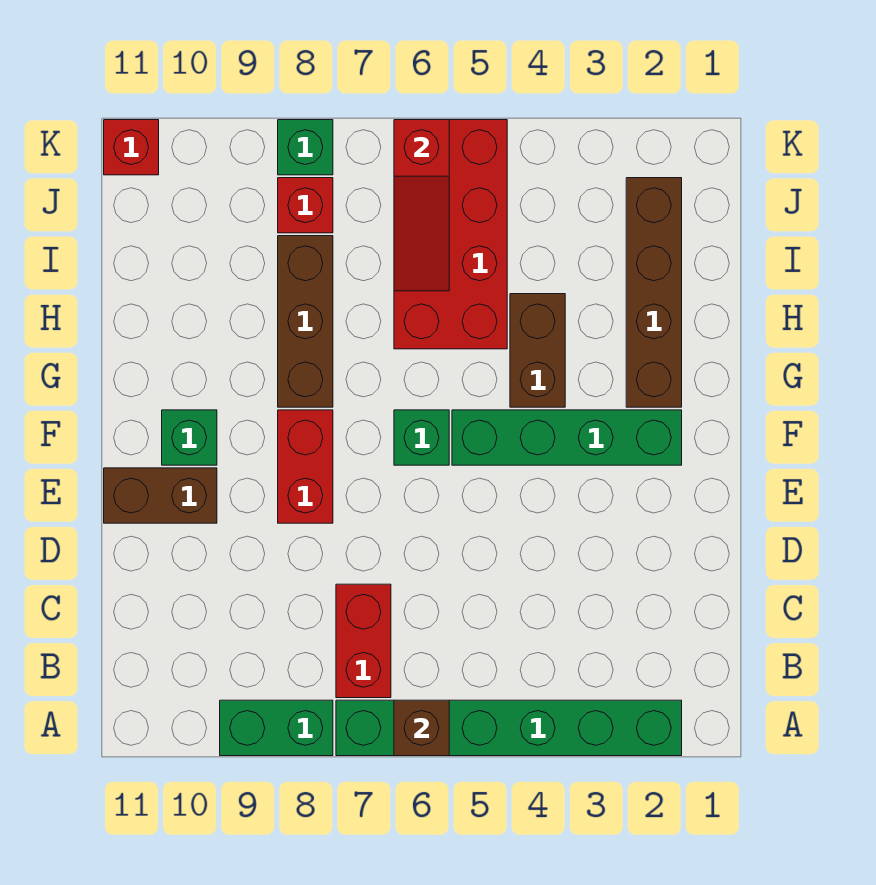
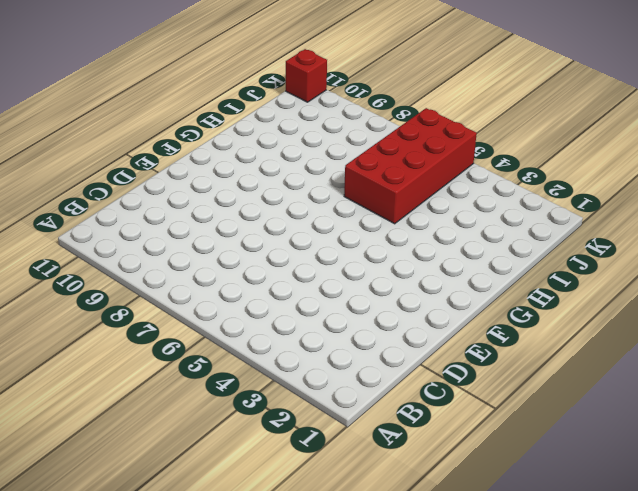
none -> green brick A2:A7 level 1
none -> green brick A8:A9 level 1
none -> red brick B7:C7 level 1

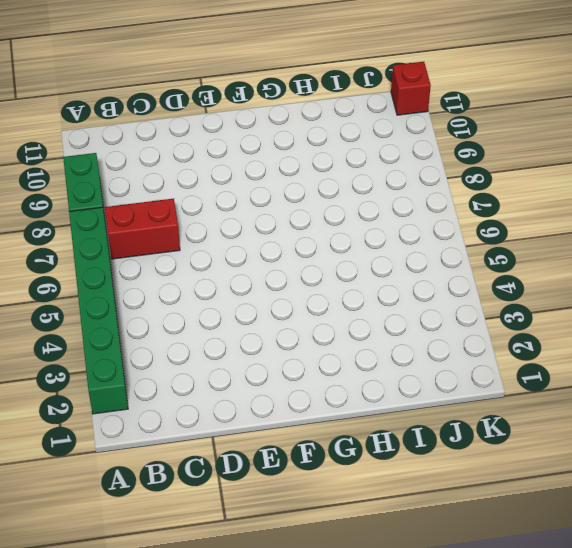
none -> red brick E8:F8 level 1
none -> brown brick E10:E11 level 1
none -> green brick F2:F5 level 1

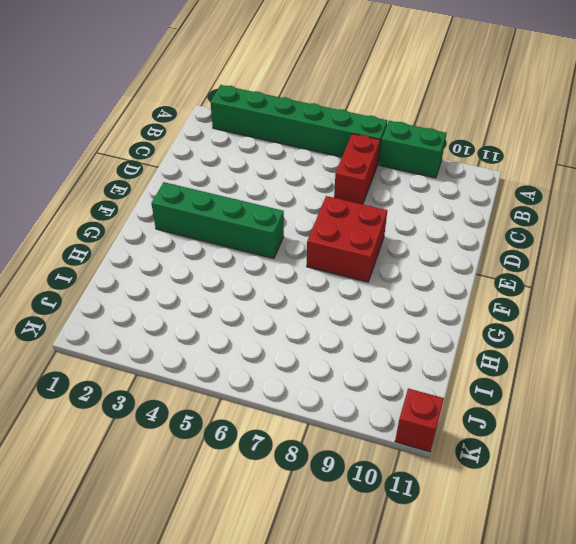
red brick E7:F8 level 1 -> red brick E8:F8 level 1
none -> brown brick E10:E11 level 1
none -> green brick F6 level 1
none -> green brick F10 level 1

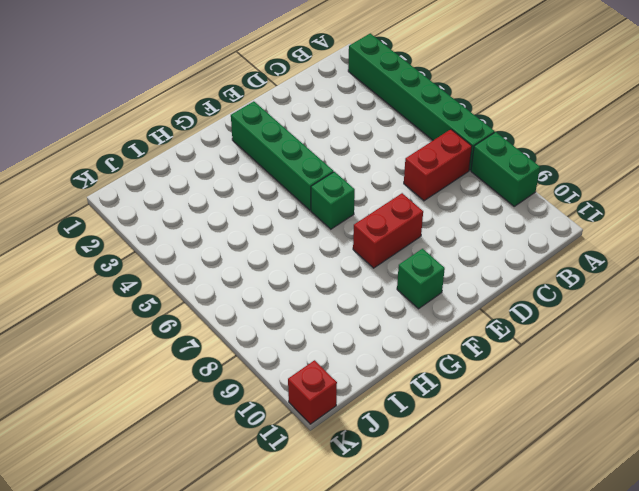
none -> brown brick E10:E11 level 1
none -> brown brick G2:J2 level 1
none -> brown brick G4:H4 level 1

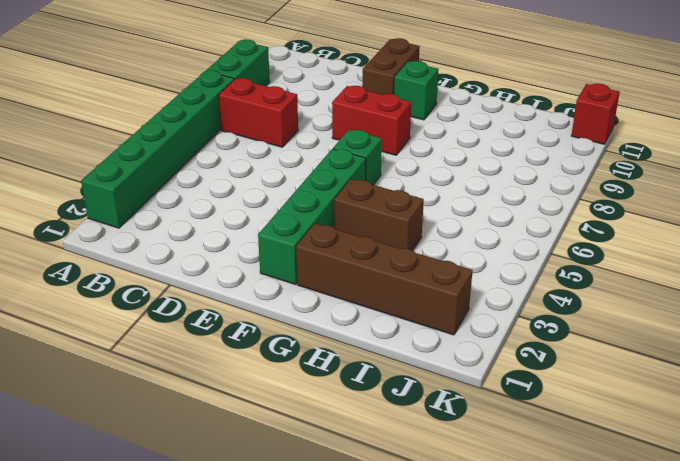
none -> brown brick G8:I8 level 1
none -> red brick H5:K6 level 1
none -> red brick J8 level 1

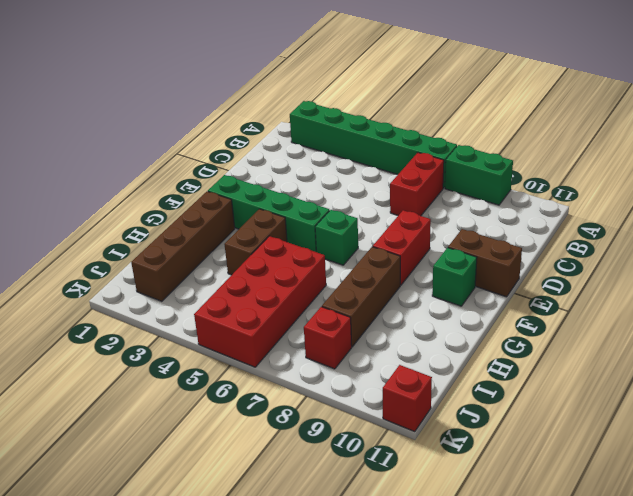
none -> green brick K8 level 1
none -> brown brick A6 level 2
none -> red slope I6:K6 level 2 top K

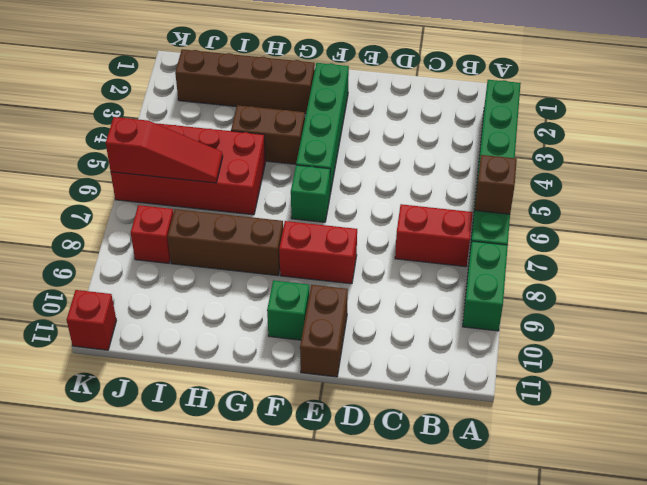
none -> green brick K8 level 1

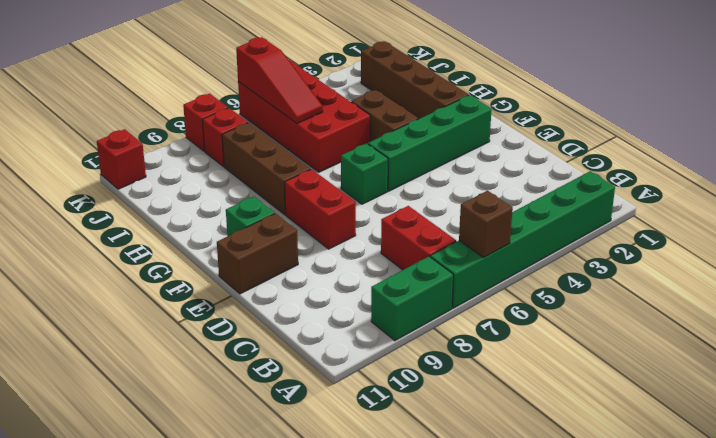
red brick K8 level 1 -> green brick K8 level 1

